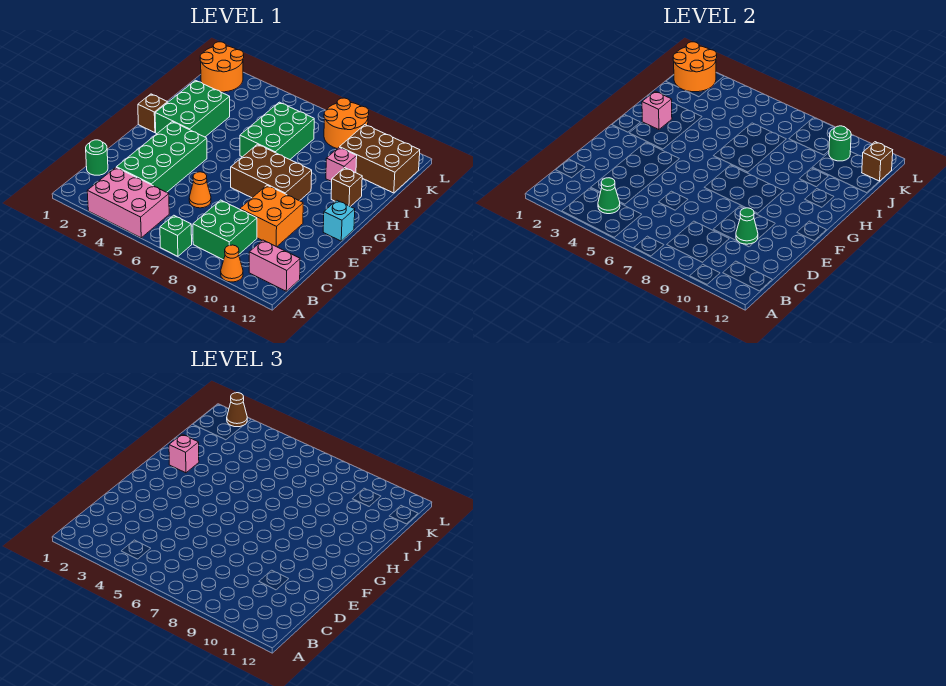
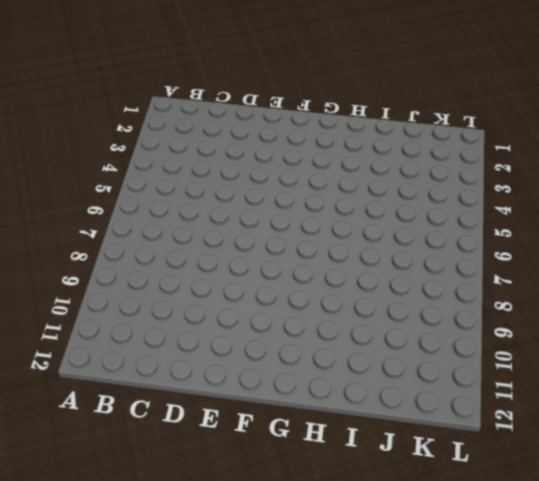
none -> pink brick A3:B5 level 1
none -> green brick A7 level 1
none -> orange cone A10 level 1

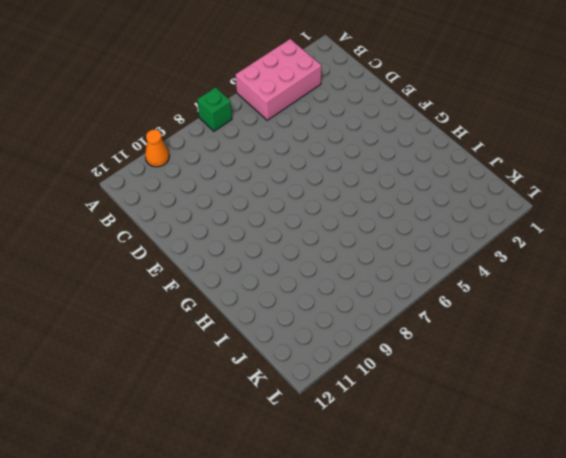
none -> green brick B8:C9 level 1
none -> pink brick B11:B12 level 1
none -> green round brick C1 level 1

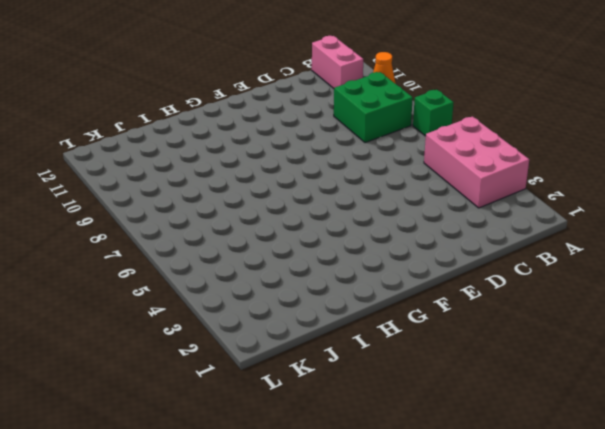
none -> green round brick C1 level 1
none -> green brick C3:F4 level 1
none -> orange cone D6 level 1

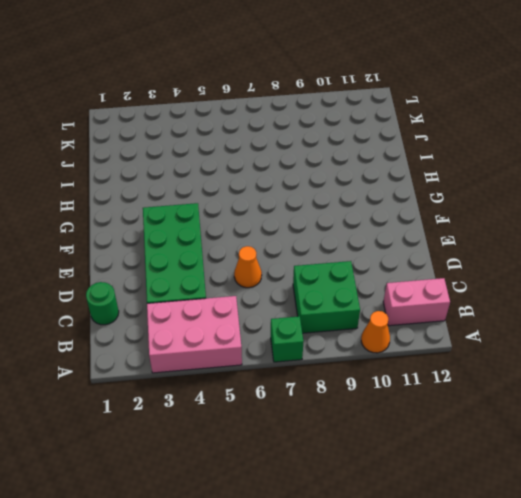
none -> orange brick D9:E10 level 1
none -> brown brick F7:G9 level 1
none -> cyan brick F12 level 1

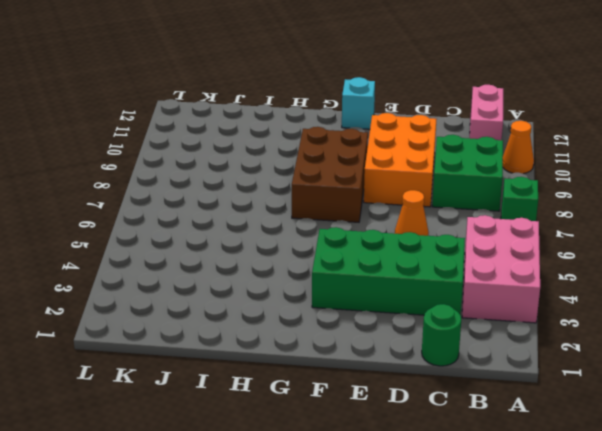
orange brick D8:E10 level 1 -> orange brick D9:E10 level 1
none -> brown brick G1 level 1
none -> green brick G2:I3 level 1
none -> green brick H6:J7 level 1

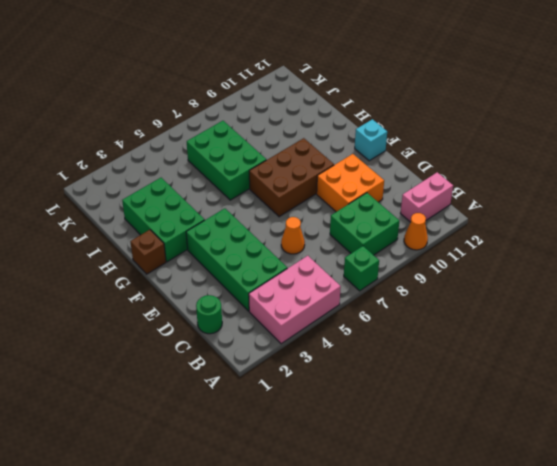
none -> brown brick H11 level 1
none -> pink brick I10 level 1
none -> brown brick J10:K12 level 1

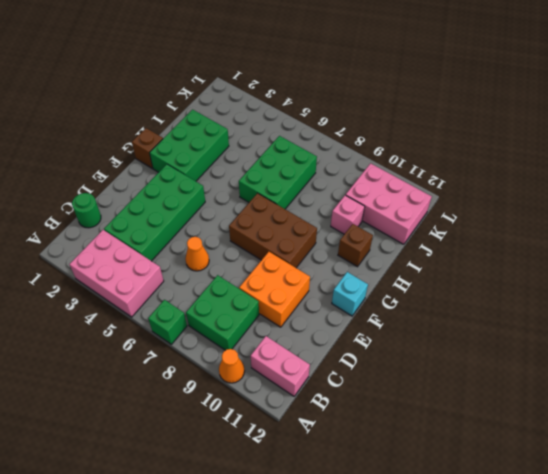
pink brick J10:K12 level 1 -> brown brick J10:K12 level 1
none -> orange round brick K1:L2 level 1
none -> orange round brick K8:L9 level 1
none -> green cone B4 level 2

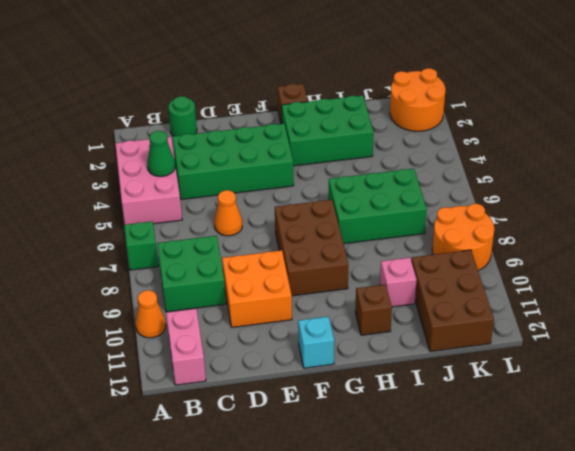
none -> green cone D10 level 2
none -> pink brick H2 level 2
none -> orange round brick K1:L2 level 2

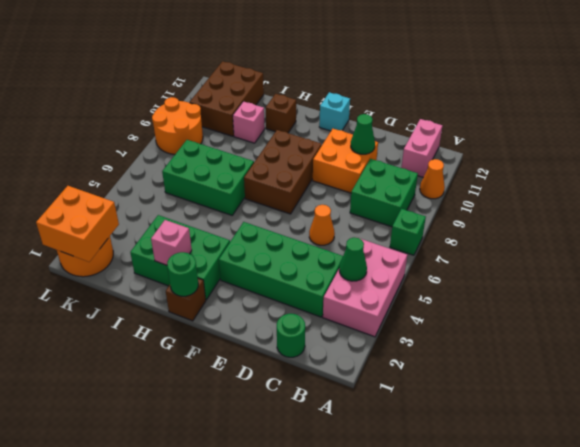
green round brick G1 level 2 -> green round brick K10 level 2
orange brick K1:L2 level 2 -> orange round brick K1:L2 level 2
none -> brown brick K12 level 2
none -> pink brick H2 level 3
none -> brown cone L2 level 3

